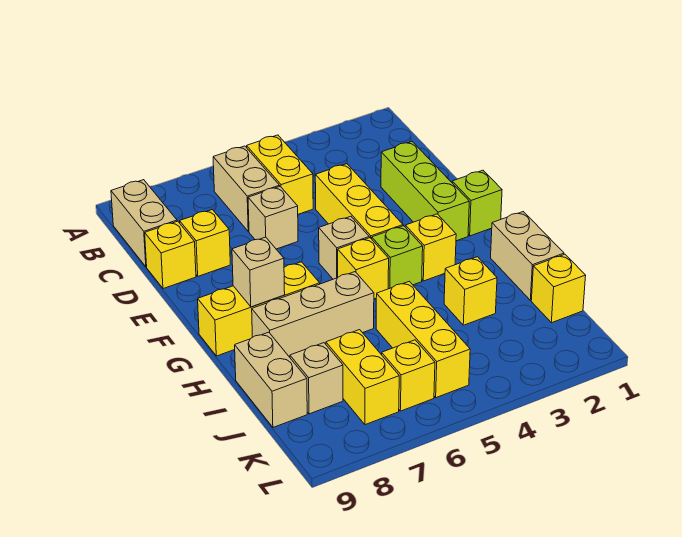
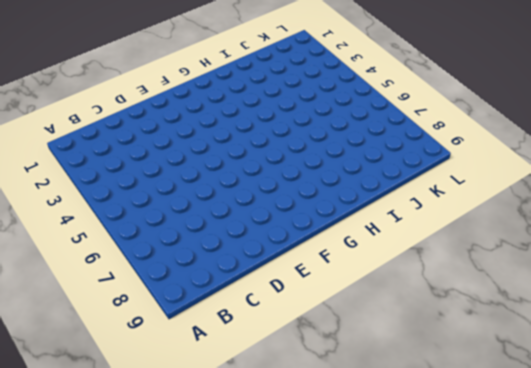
none -> yellow brick B5:C5 level 1
none -> tan brick B6:C6 level 1
none -> tan brick B9:C9 level 1

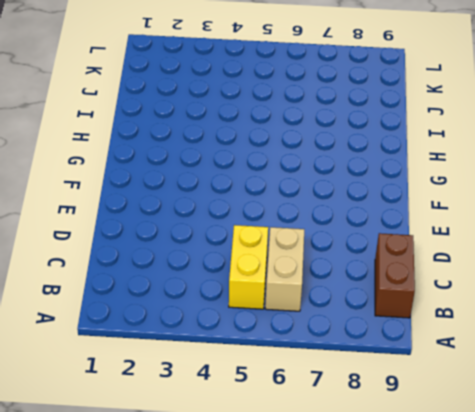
brown brick B9:C9 level 1 -> tan brick B9:C9 level 1
none -> lime brick D2:F2 level 1
none -> yellow brick D4:F4 level 1
none -> tan brick D6 level 1

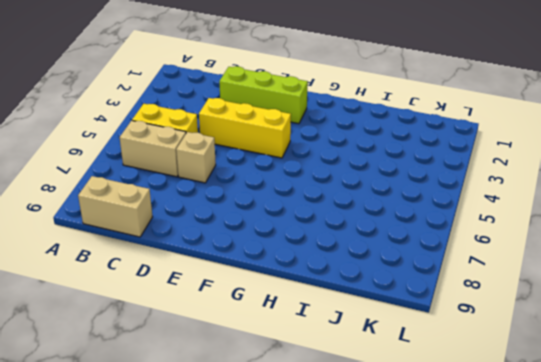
none -> yellow brick D8 level 1
none -> yellow brick D9 level 1
none -> lime brick F1 level 1

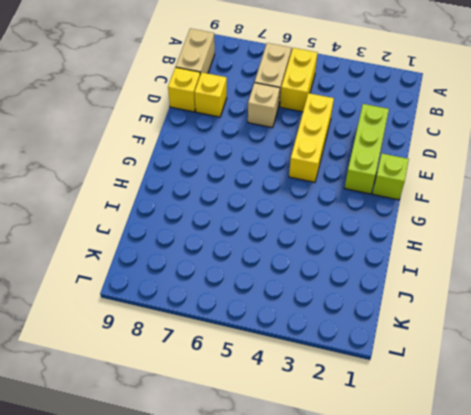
none -> tan brick F5 level 1
none -> yellow brick G3 level 1
none -> lime brick G4 level 1

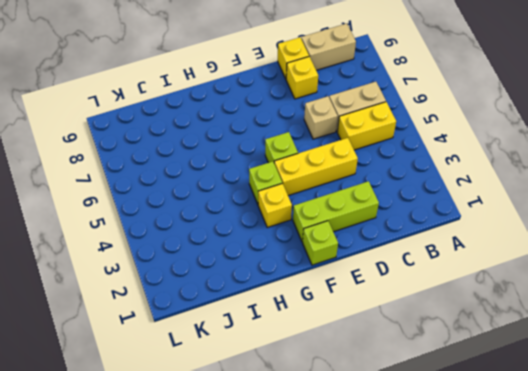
lime brick F5 level 1 -> tan brick F5 level 1
none -> yellow brick G5 level 1
none -> yellow brick G7:G9 level 1
none -> tan brick H1:I1 level 1

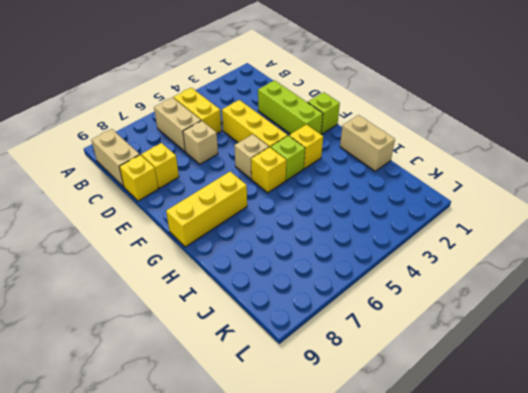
none -> tan brick H6:H8 level 1
none -> yellow brick I3 level 1
none -> yellow brick I5:K5 level 1

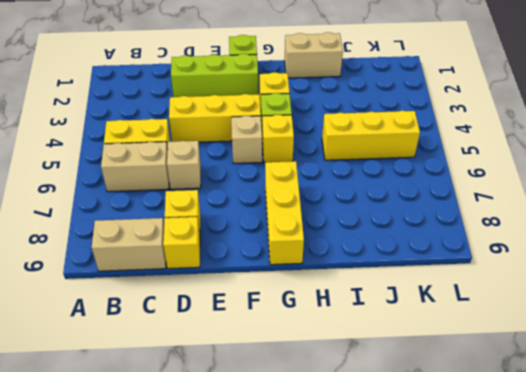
none -> tan brick H6:H8 level 1
none -> yellow brick I3 level 1
none -> tan brick I9:J9 level 1

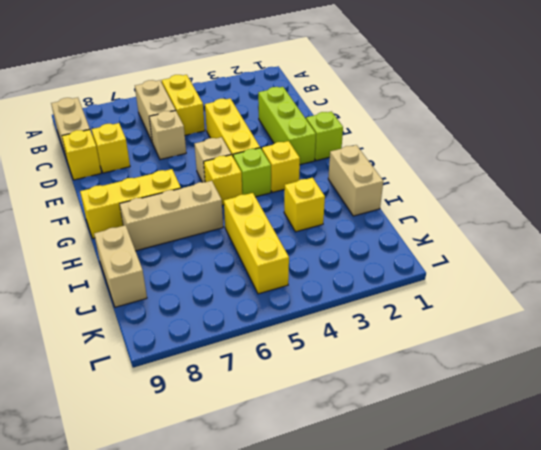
none -> yellow brick J1 level 1
none -> yellow brick J7:K7 level 1
none -> tan brick J8 level 1

